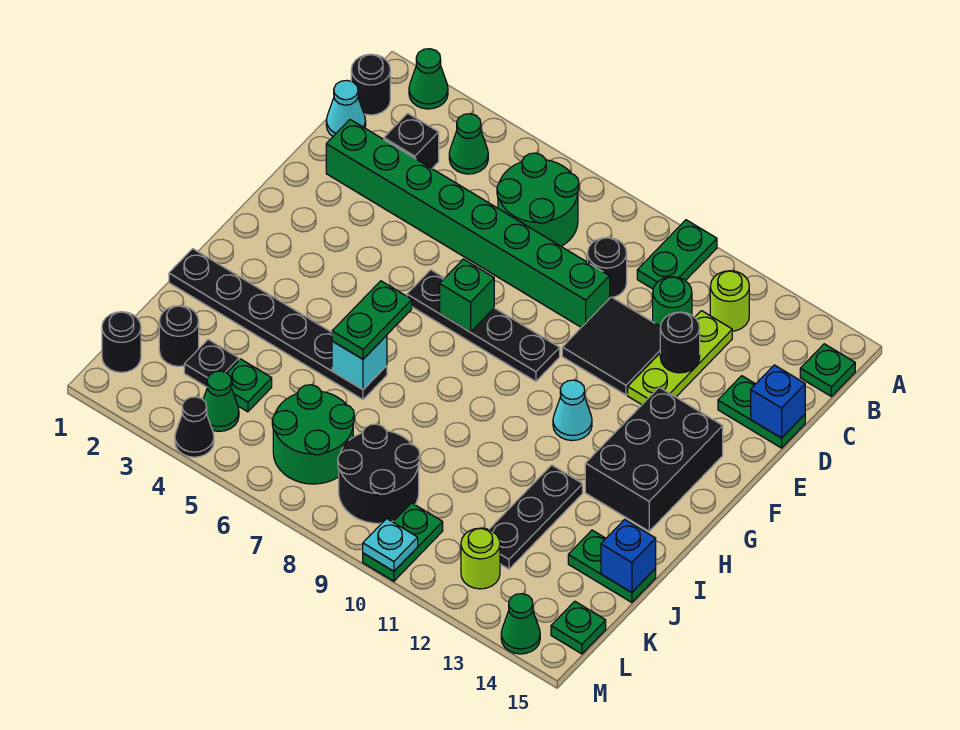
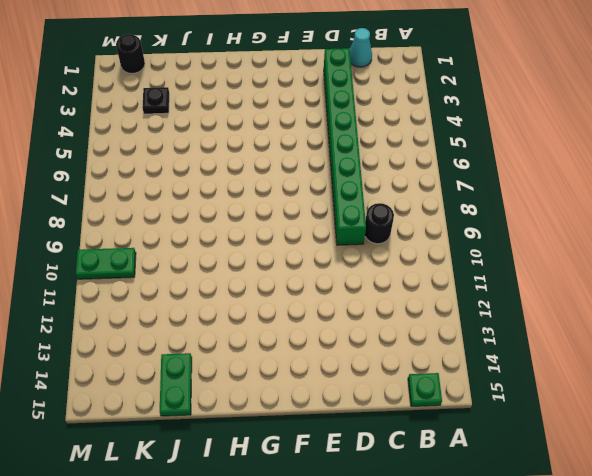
none -> green cone A2 level 1
none -> green plate A10:B10 level 1
none -> black round brick B1 level 1
none -> green cone B4 level 1

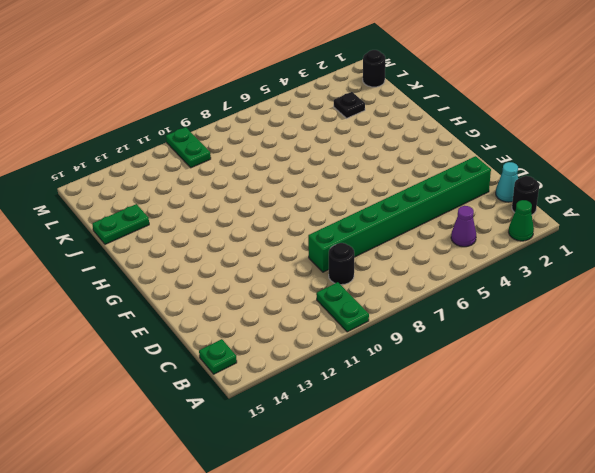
purple cone B4 level 1 -> green cone B4 level 1
none -> green round brick B6:C7 level 1
none -> lime round brick B12 level 1
none -> black brick C3 level 1
none -> green round brick C11 level 1

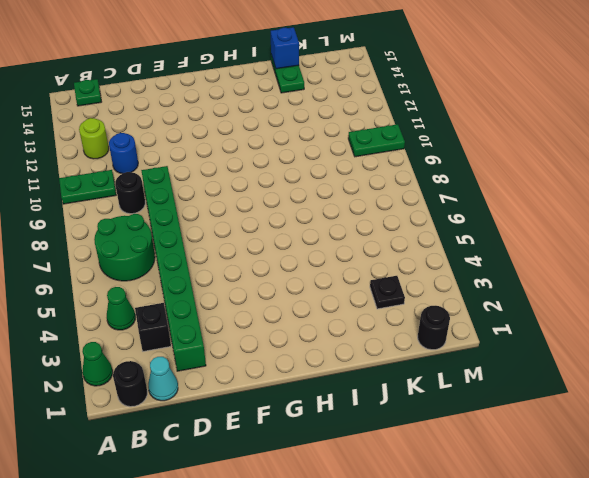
blue round brick C11 level 1 -> green round brick C11 level 1
none -> lime plate C12:E12 level 1
none -> black tile D10:E11 level 1
none -> green plate D14:D15 level 1
none -> black plate F6:F9 level 1

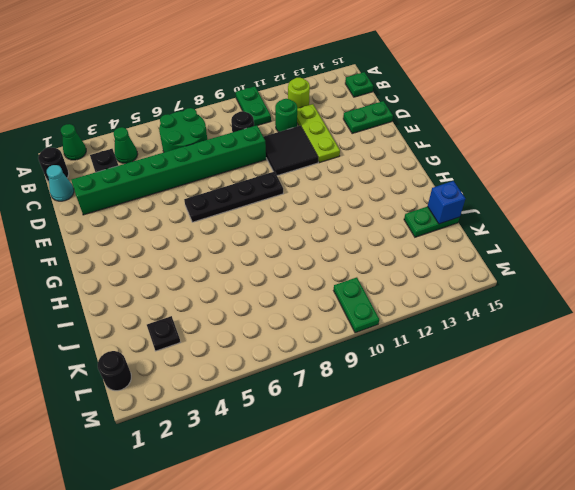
none -> black brick F13:H14 level 1
none -> cyan cone G11 level 1
none -> black plate I1:I6 level 1
none -> black plate I12:K12 level 1

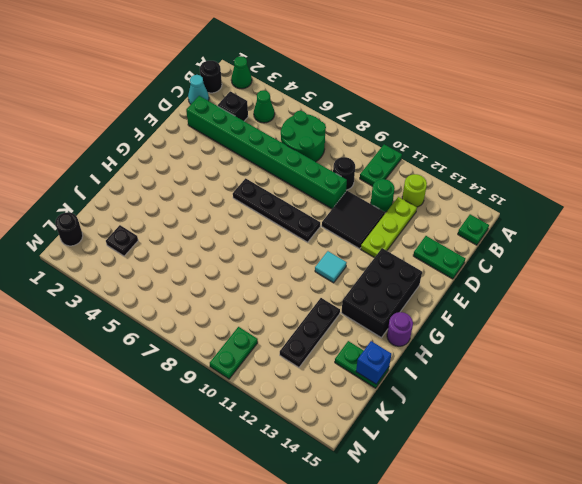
cyan tile G11 level 1 -> cyan cone G11 level 1
purple round brick H15 level 1 -> none
none -> black plate I1:I6 level 1
none -> black round brick K2 level 1
none -> green plate K4 level 1
none -> green round brick K6:L7 level 1

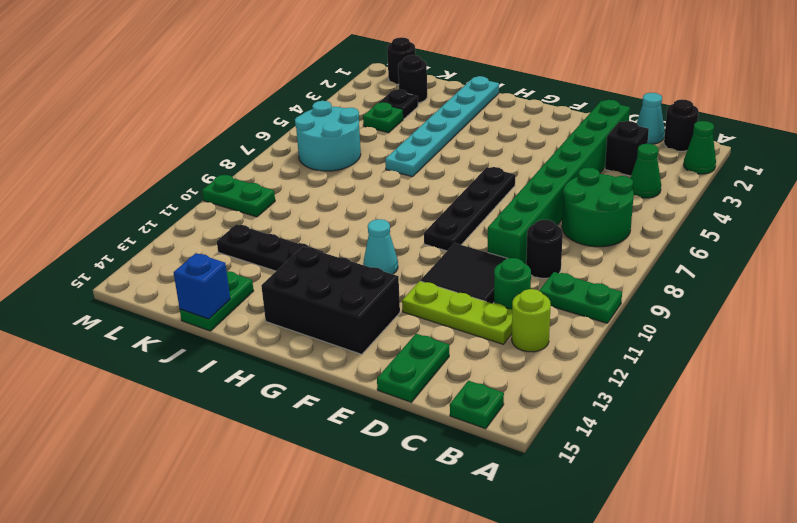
cyan plate I1:I6 level 1 -> black plate I1:I6 level 1
cyan round brick K6:L7 level 1 -> green round brick K6:L7 level 1
none -> black round brick K8:L9 level 1
none -> green cone L4 level 1
none -> lime round brick L12 level 1
none -> green plate L15 level 1

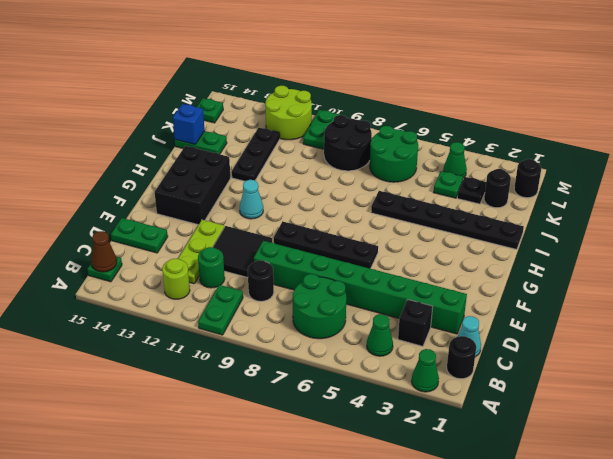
brown cone B15 level 2 -> none
lime round brick L11:M12 level 1 -> lime round brick L12 level 1
none -> black cone M4 level 1
none -> green cone M14 level 1
none -> black round brick D12 level 2
none -> blue brick D15 level 2

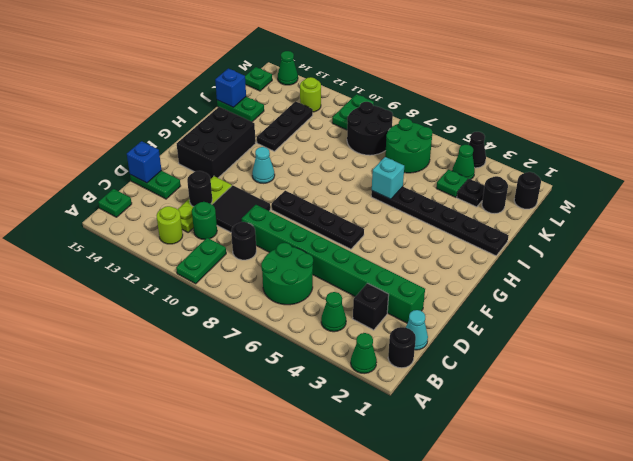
none -> green brick F7 level 2
none -> cyan plate M10 level 2
none -> green plate H6:I6 level 3

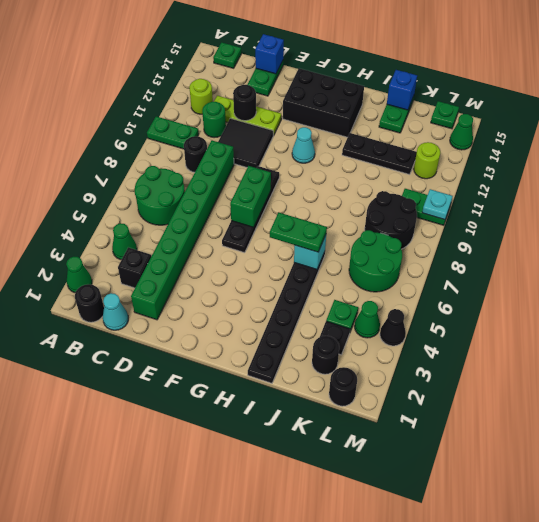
green brick F7:F8 level 2 -> green brick F7 level 2

